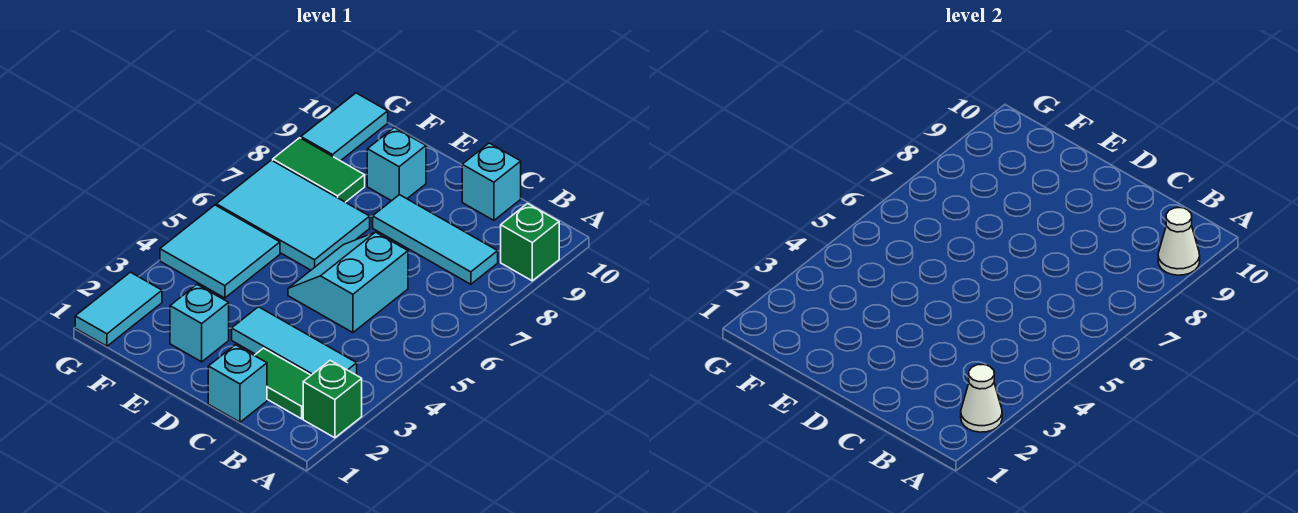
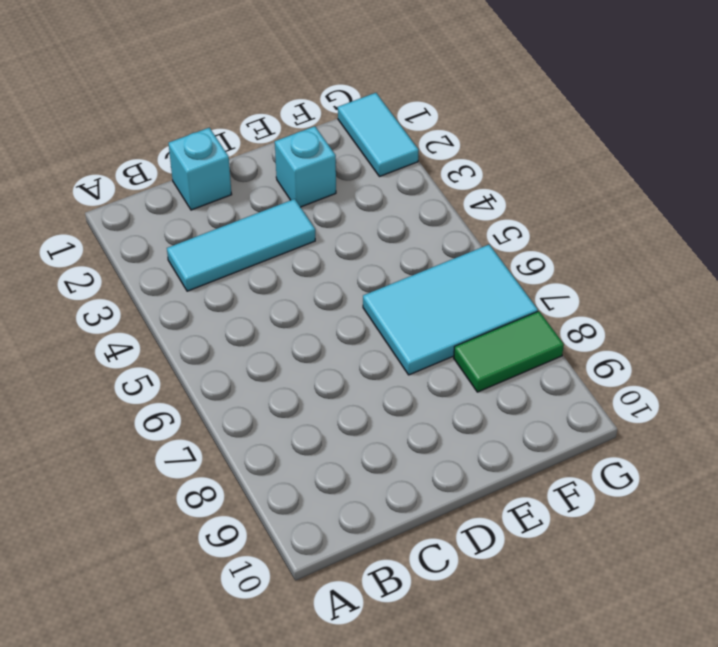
none -> green brick A2 level 1
none -> green brick A9 level 1
none -> green tile B2:C2 level 1

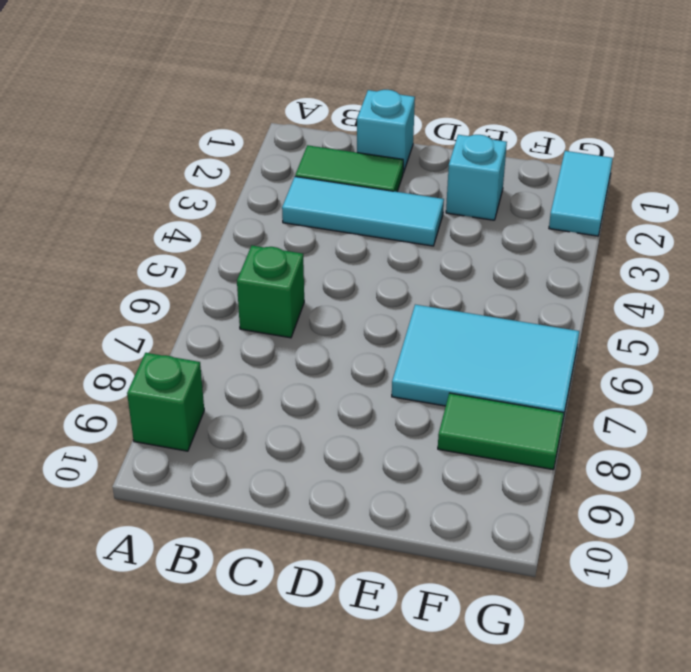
green brick B6 level 1 -> green brick A2 level 1
none -> cyan tile B8:D8 level 1
none -> cyan slope C5:D6 level 1 top C
none -> cyan brick C10 level 1

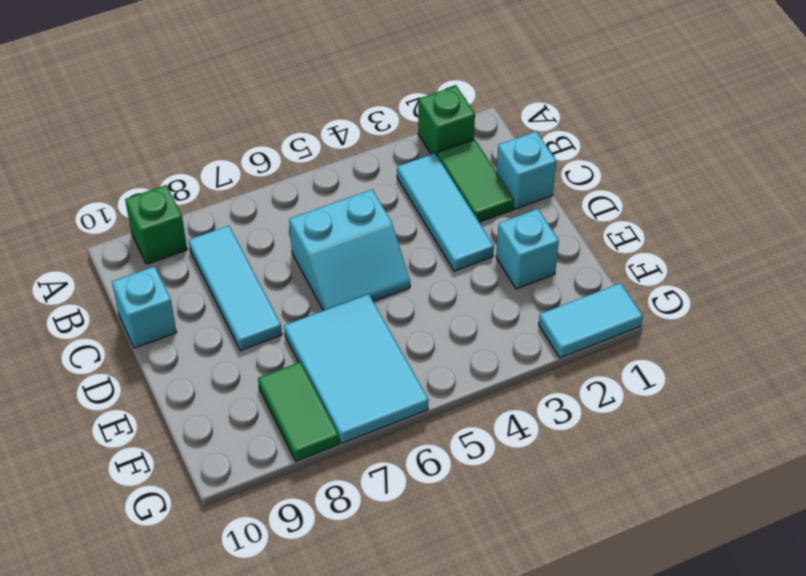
none -> cyan brick E9 level 1
none -> cyan tile F4:G5 level 1
none -> cyan tile G9:G10 level 1

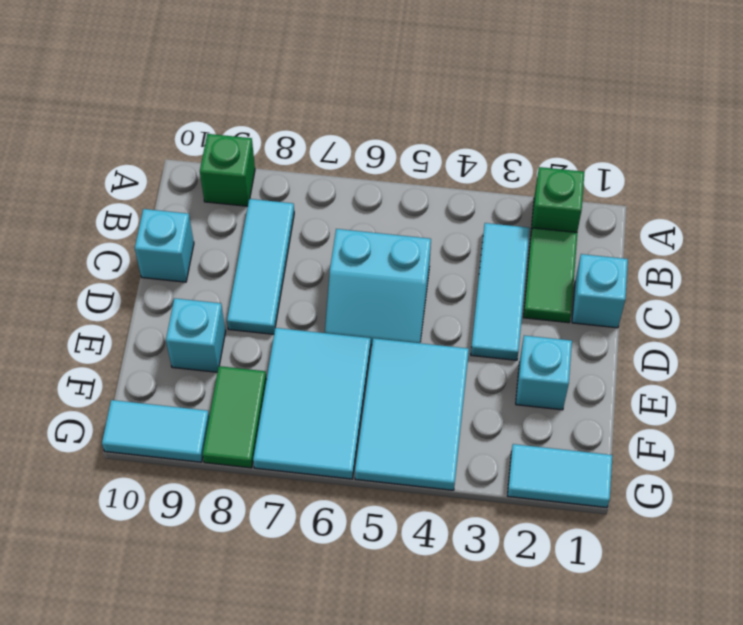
cyan tile E4:G5 level 1 -> cyan tile F4:G5 level 1
none -> white cone A2 level 2
none -> white cone A9 level 2

